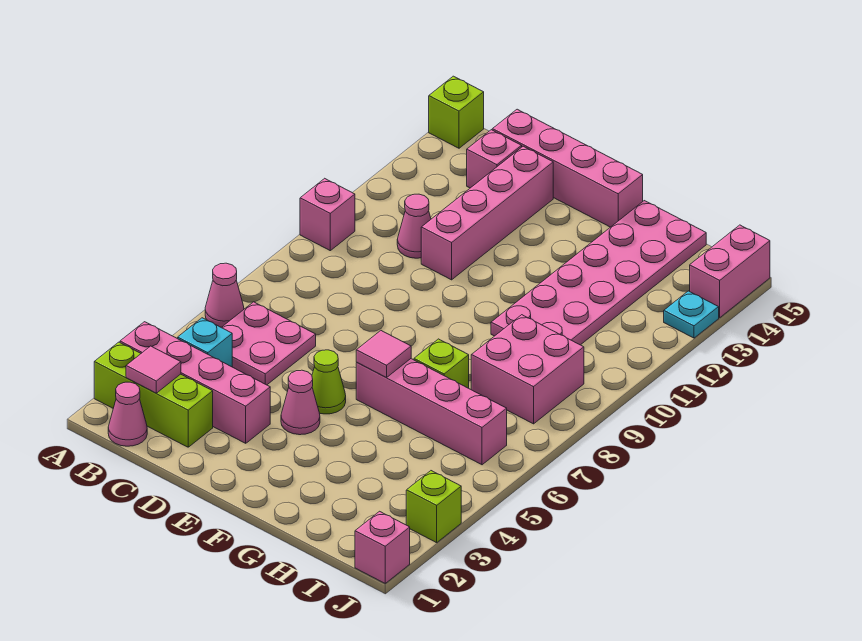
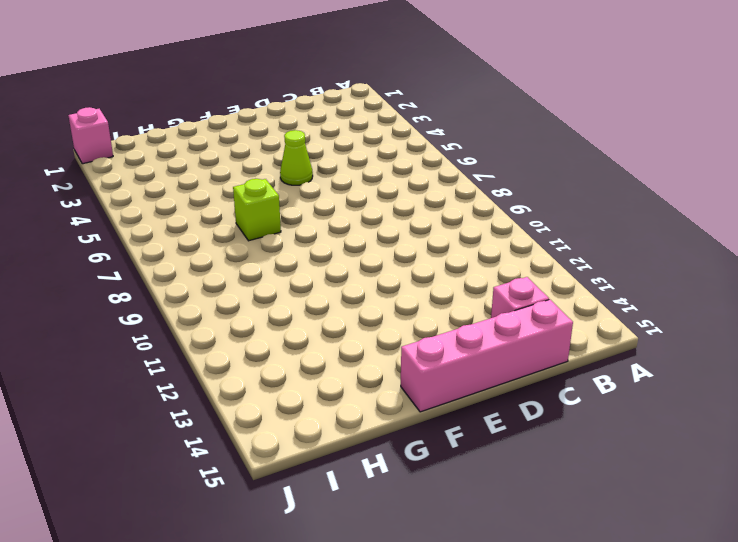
none -> lime brick A2:C2 level 1
none -> pink brick A3:D3 level 1
none -> pink cone A6 level 1

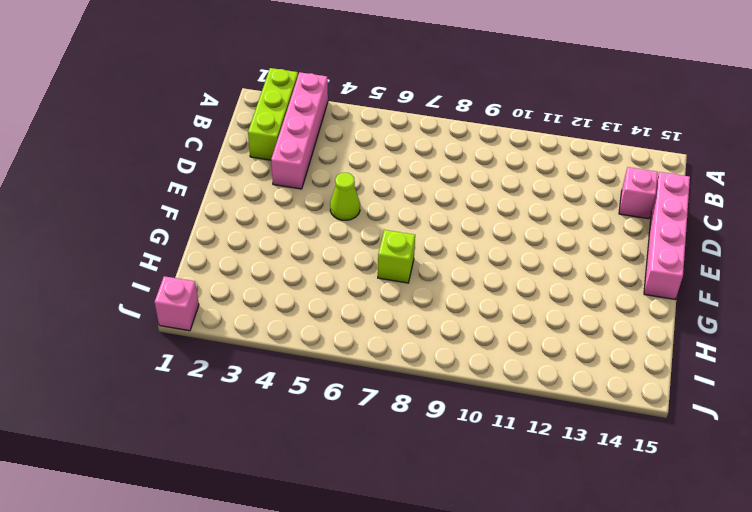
none -> pink cone A6 level 1
none -> pink brick A10 level 1
none -> lime brick A15 level 1

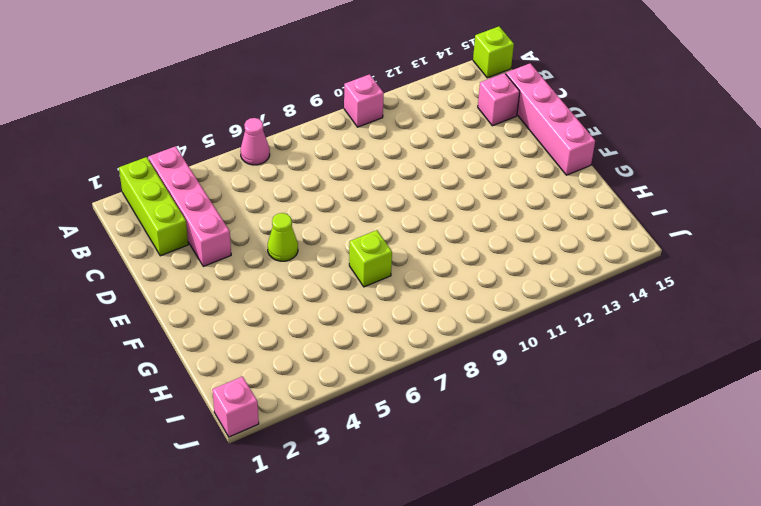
none -> pink cone B1 level 1
none -> cyan brick B4 level 1
none -> pink plate B5:C6 level 1

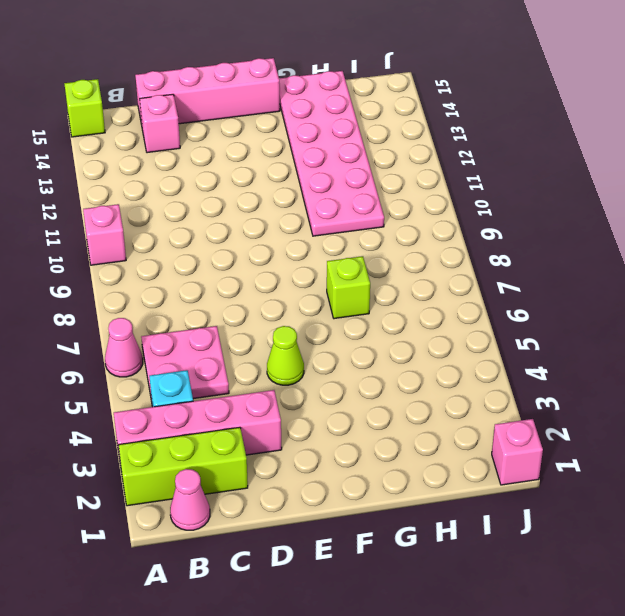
none -> pink cone C11 level 1
none -> pink brick D11:D14 level 1
none -> pink cone E4 level 1

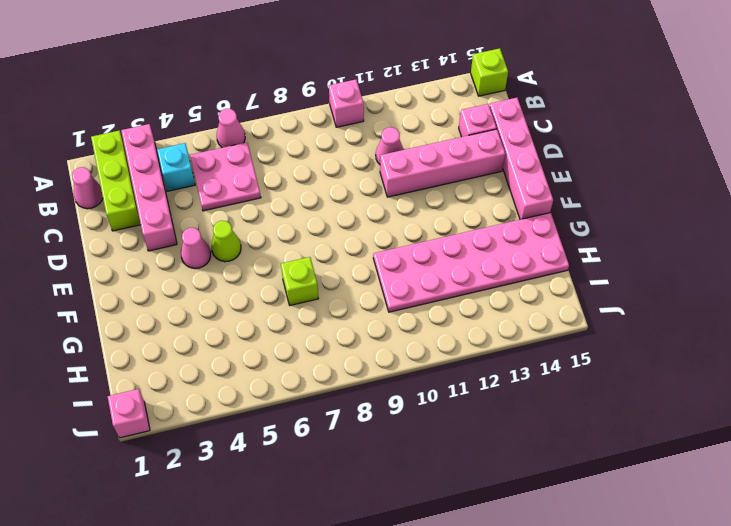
none -> pink brick F6:I6 level 1
none -> pink brick H8:I9 level 1
none -> lime brick J3 level 1

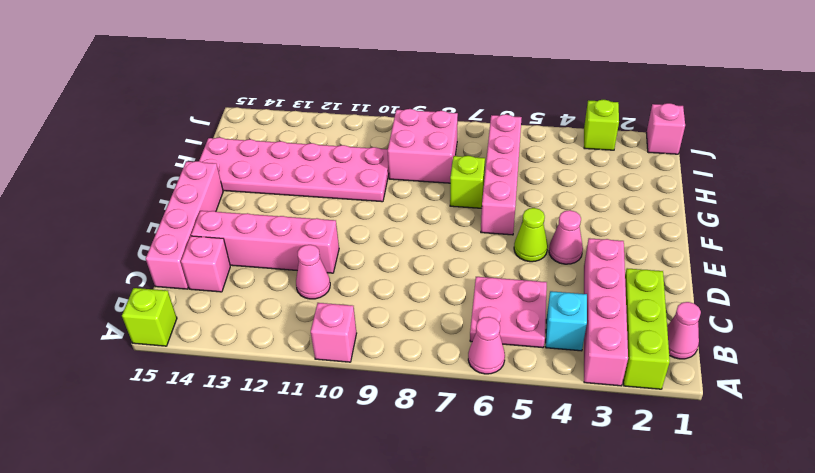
none -> cyan plate J13 level 1
none -> pink brick J14:J15 level 1
none -> pink tile B2 level 2

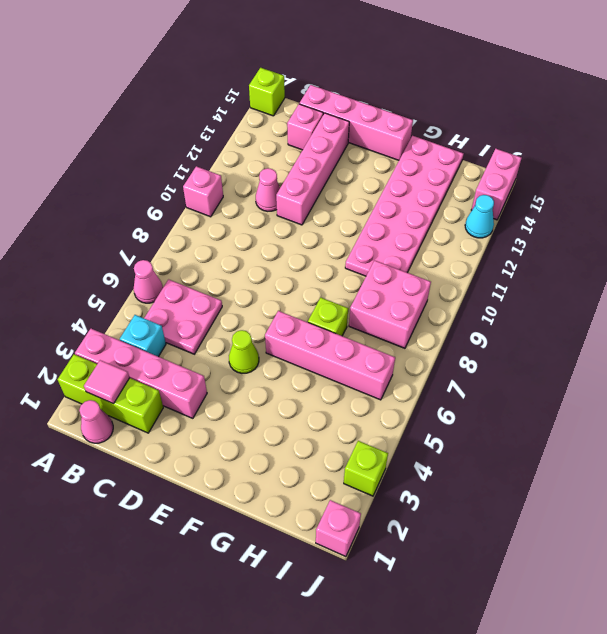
cyan cone J13 level 1 -> cyan plate J13 level 1
none -> pink cone E4 level 1
none -> pink tile F6 level 2

